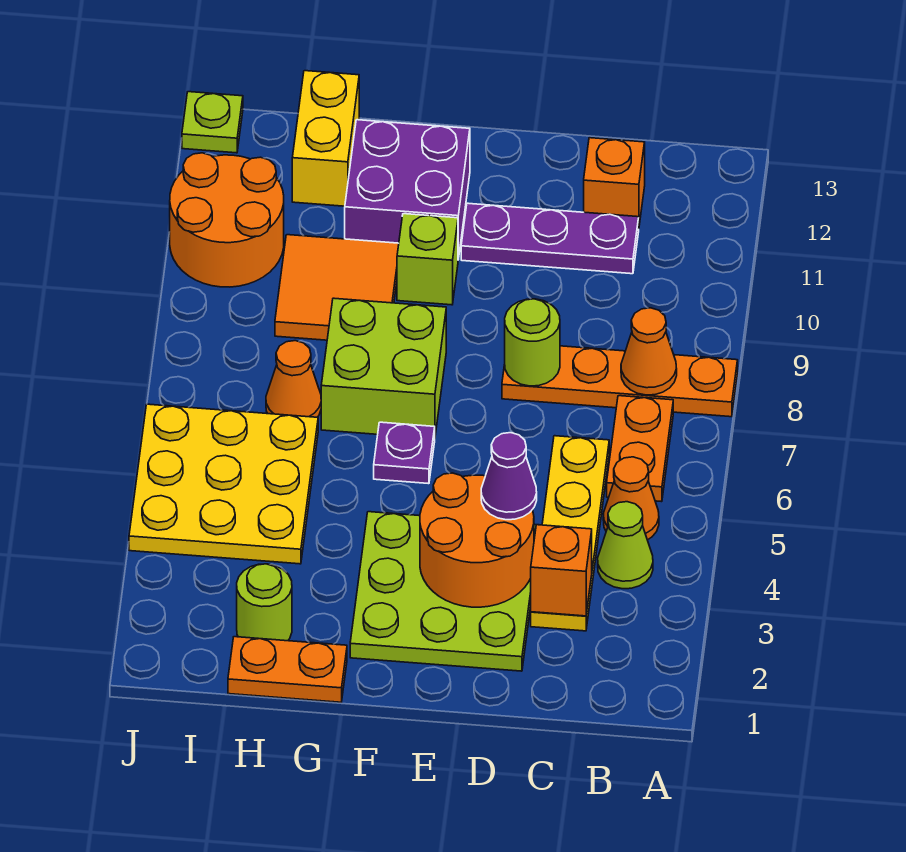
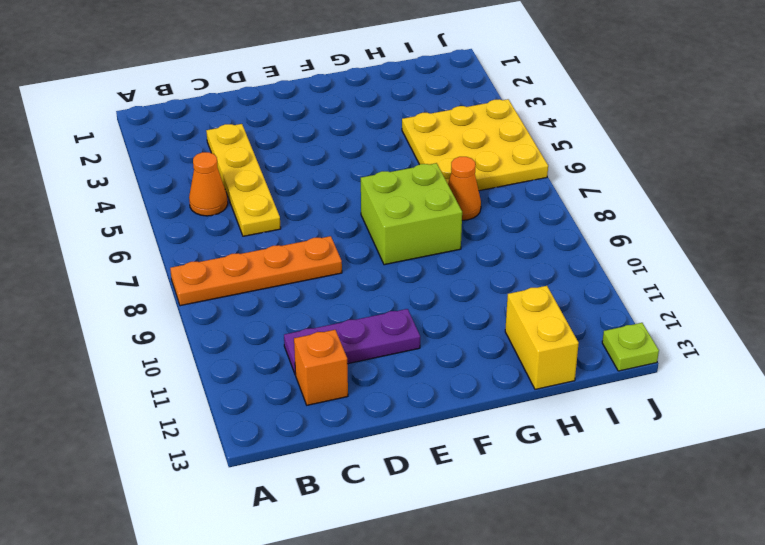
none -> lime cone B4 level 1
none -> orange plate B6:B7 level 1
none -> lime plate D2:F4 level 1

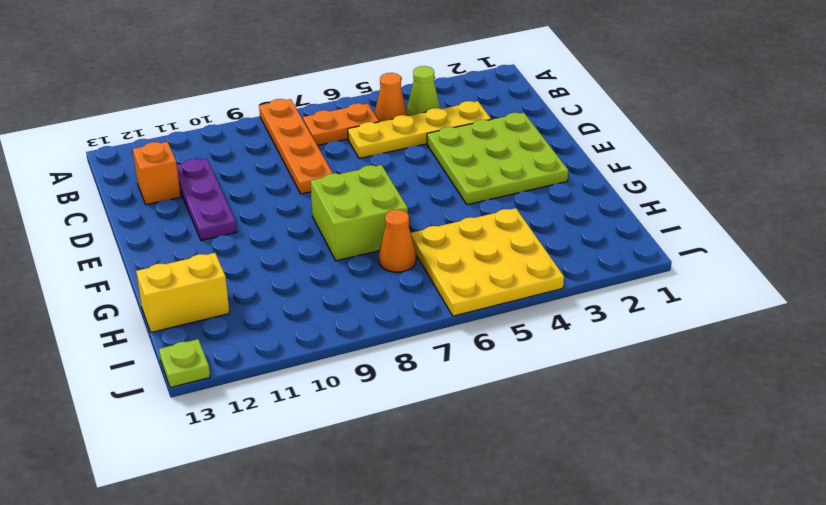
none -> purple plate F6 level 1
none -> lime brick F10 level 1
none -> purple brick F11:G12 level 1

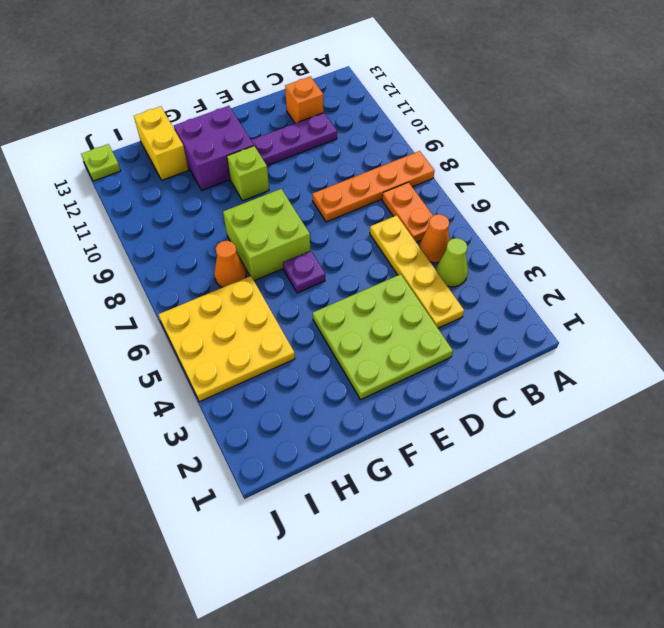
none -> orange plate G1:H1 level 1
none -> orange tile G9:H10 level 1
none -> lime round brick H2 level 1

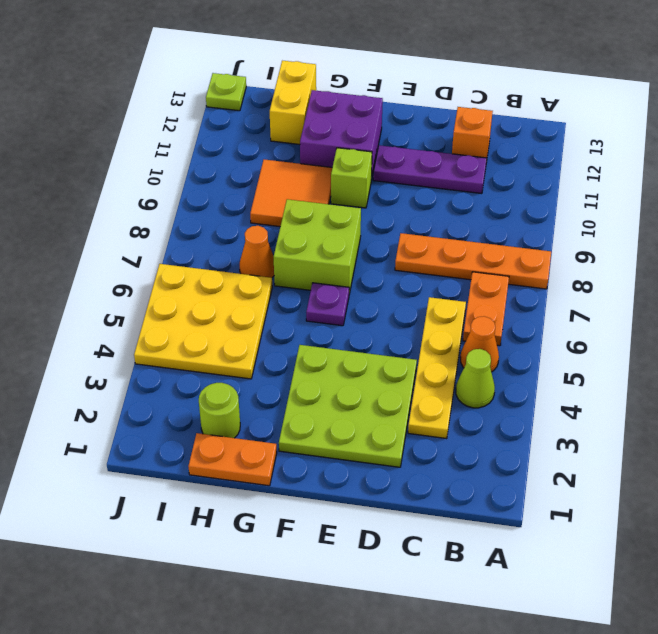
none -> orange round brick I10:J11 level 1
none -> orange cone B8 level 2
none -> orange brick C3 level 2

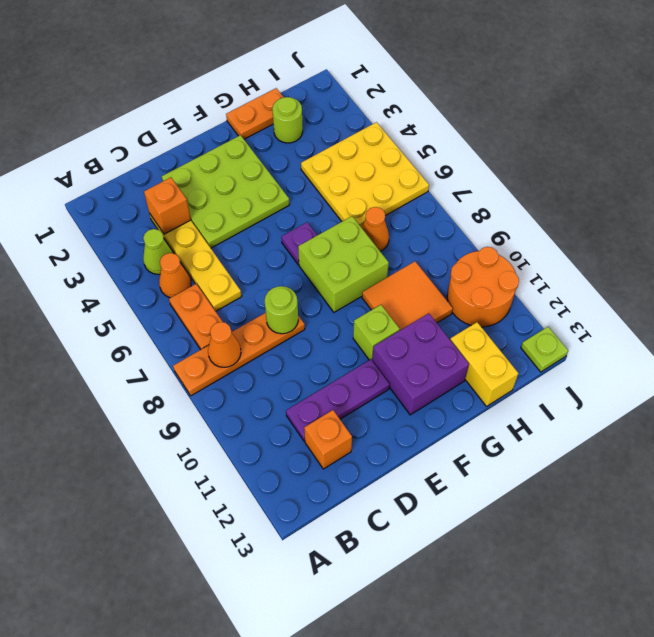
none -> orange round brick D3:E4 level 2
none -> purple cone D4 level 3

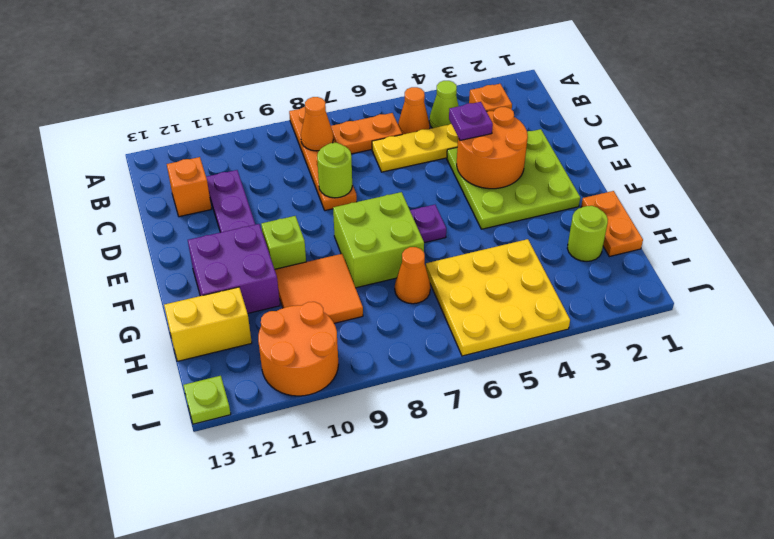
purple plate D4 level 3 -> purple cone D4 level 3

